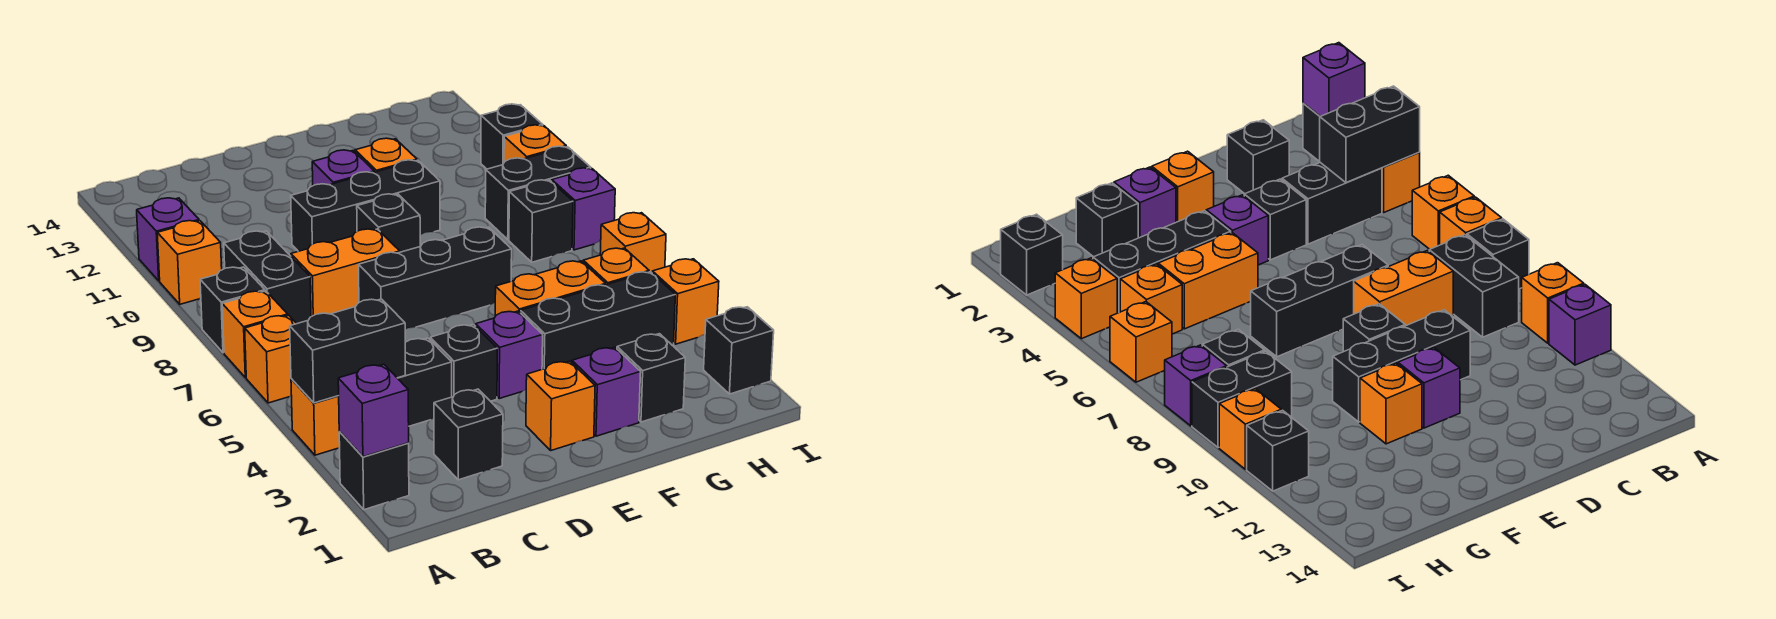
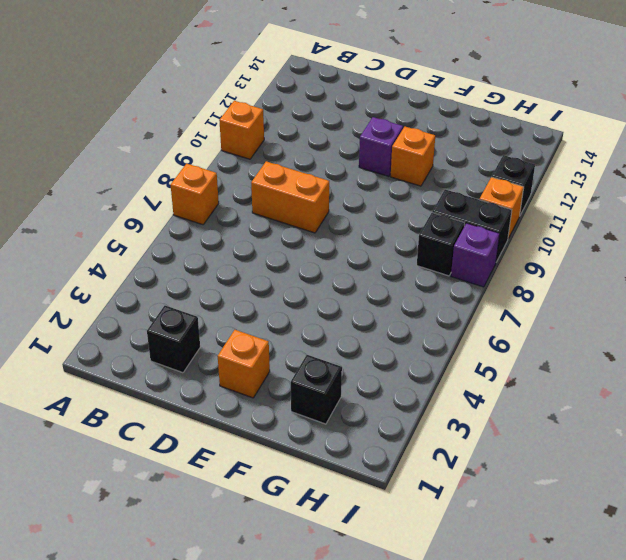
none -> black brick A2 level 1
none -> orange brick A4 level 1
none -> orange brick A6 level 1
none -> black brick A8 level 1

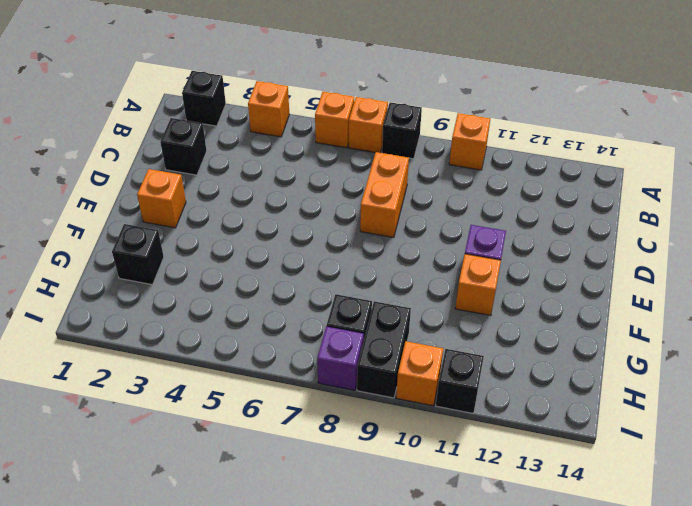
none -> purple brick A11 level 1
none -> black brick B4:C4 level 1
none -> black brick B8:B9 level 1
none -> black brick D4 level 1

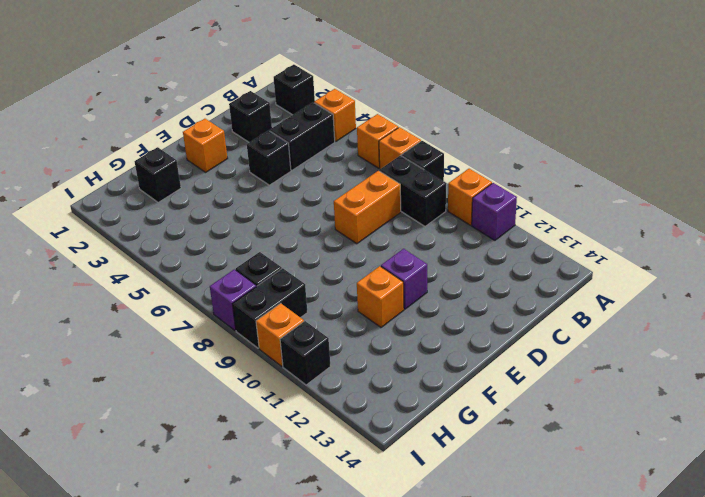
none -> black brick D7:F7 level 1
none -> black brick D10:F10 level 1
none -> purple brick E4 level 1
none -> black brick E9 level 1

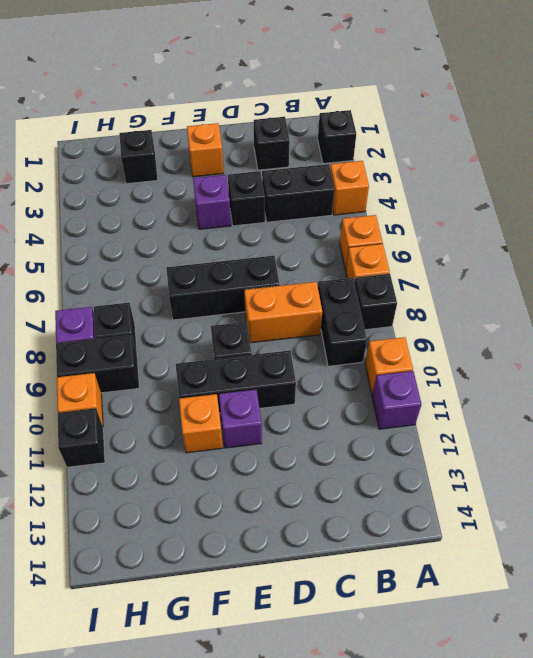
none -> purple brick F2 level 1
none -> black brick F4:H4 level 1
none -> orange brick F5:G5 level 1
none -> orange brick H5 level 1

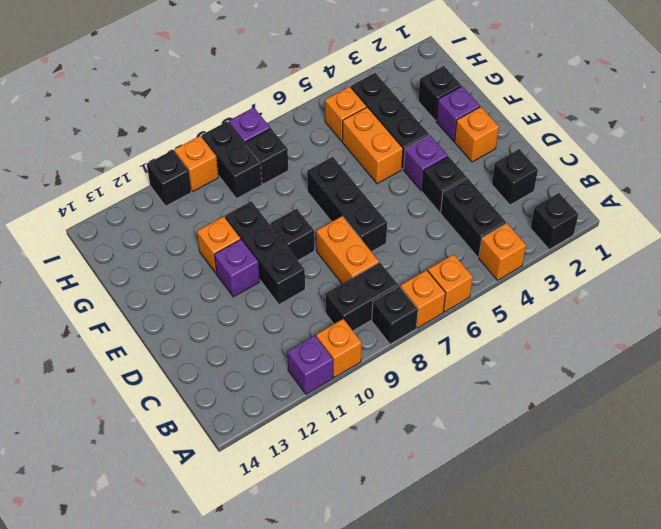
none -> black brick I2 level 1
none -> orange brick I4 level 1
none -> orange brick I6 level 1
none -> purple brick A2 level 2

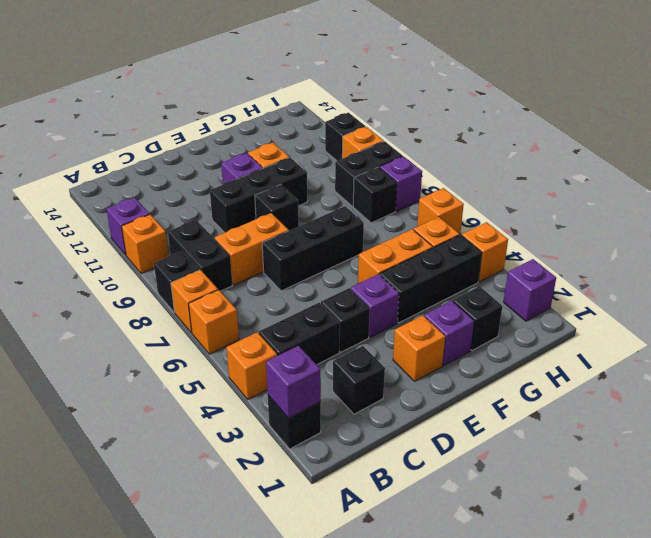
purple brick I2 level 1 -> black brick I2 level 1
none -> black brick A4:B4 level 2

